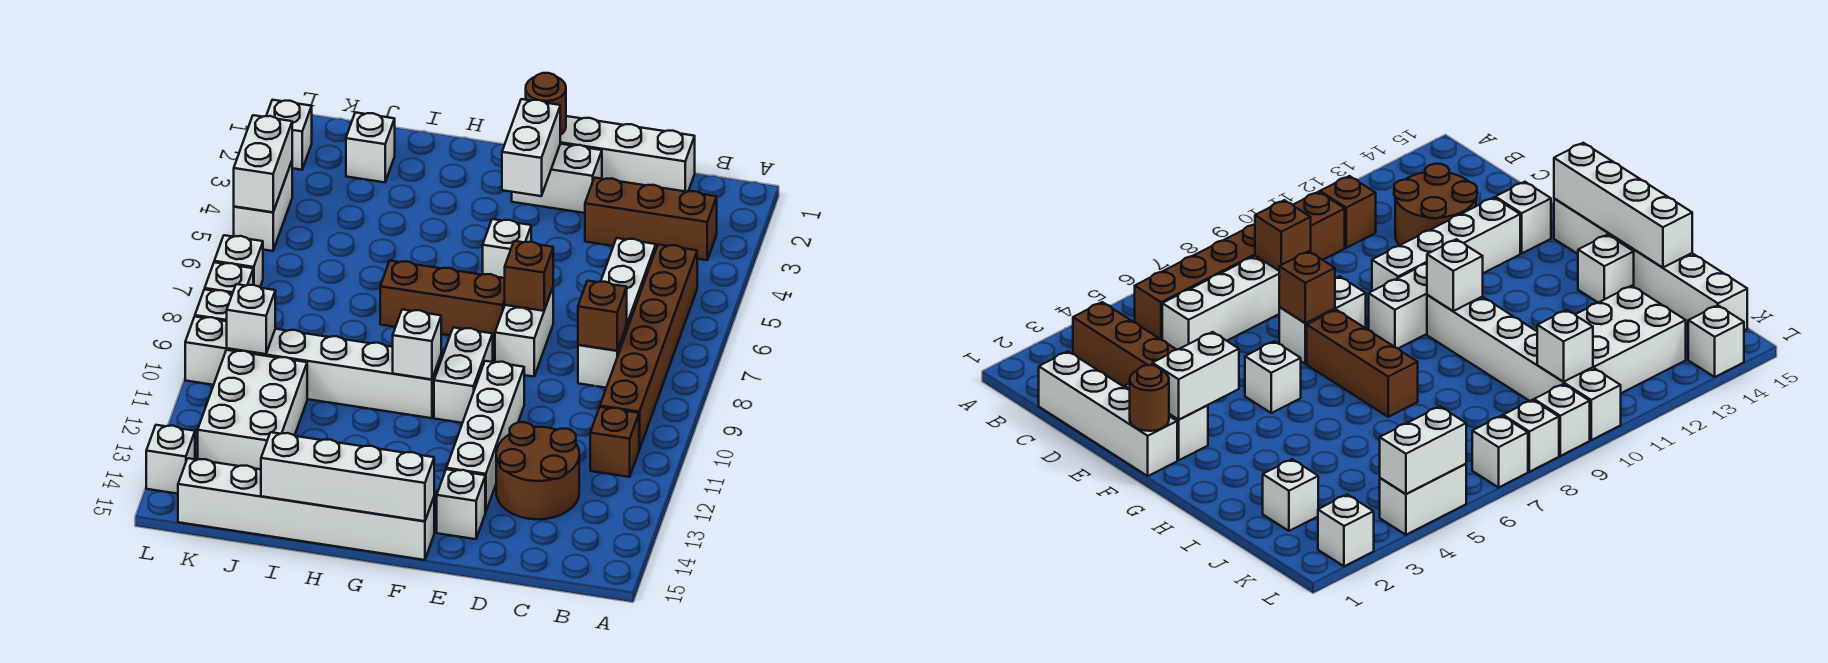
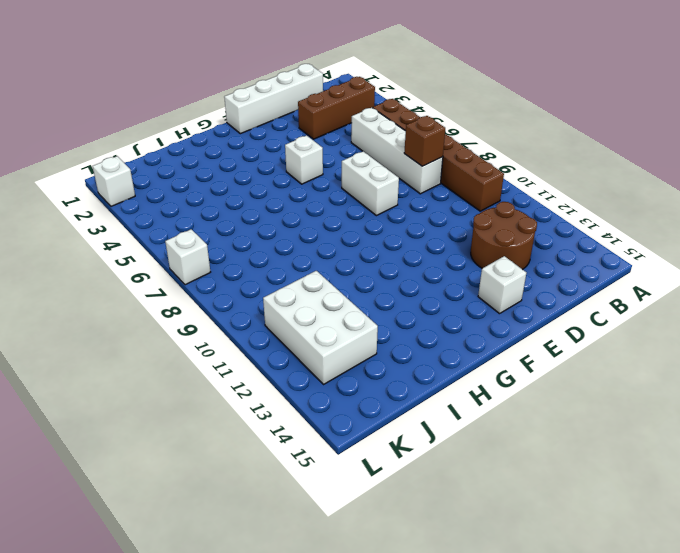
none -> brown brick B11 level 1
none -> white brick E2:F2 level 1
none -> white brick E10:E13 level 1
none -> brown brick F7:H7 level 1

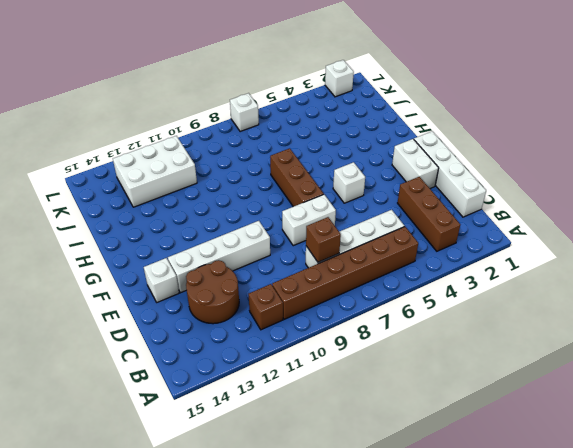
none -> white brick F9:F10 level 1
none -> white brick F15:K15 level 1
none -> white brick G10:L10 level 1
none -> white brick H14 level 1

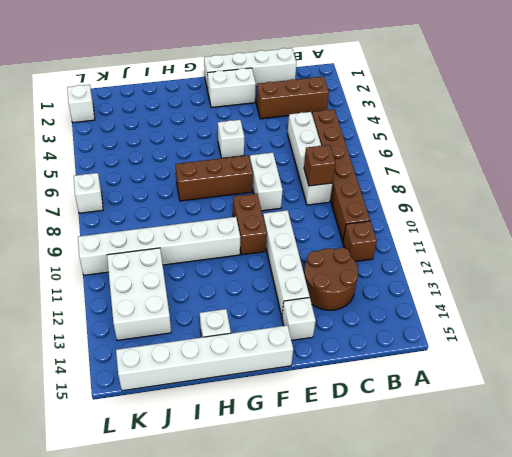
brown brick F9:F10 level 1 -> white brick F9:F10 level 1
none -> white brick J2 level 1
none -> white brick L4:L5 level 1
none -> white brick L8 level 1
none -> white brick L9 level 1

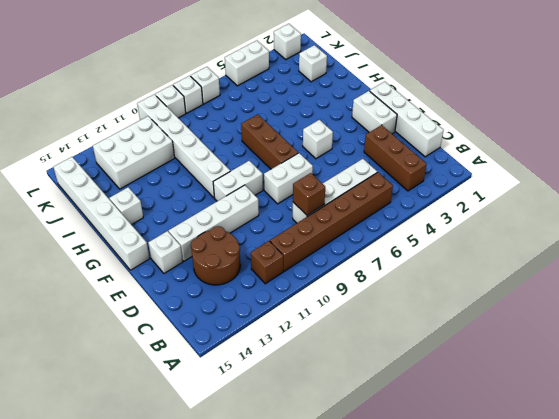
none -> white brick L14 level 1
none -> brown brick E7 level 2
none -> brown round brick F1 level 2
none -> white brick F2:F3 level 2

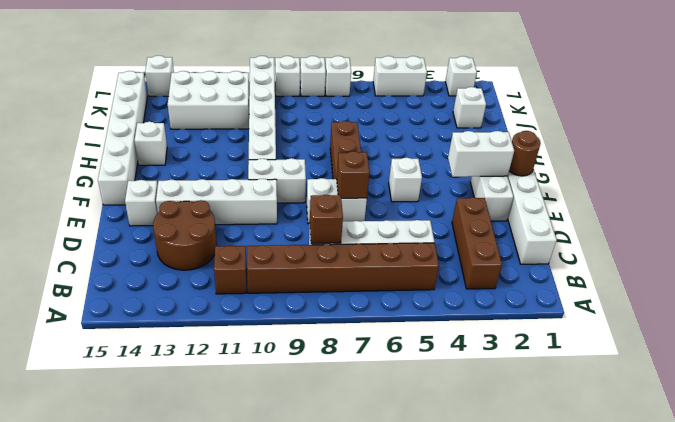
none -> white brick F15:I15 level 2
none -> white brick G10 level 2
none -> white brick K10 level 2
none -> white brick L4:L5 level 2

